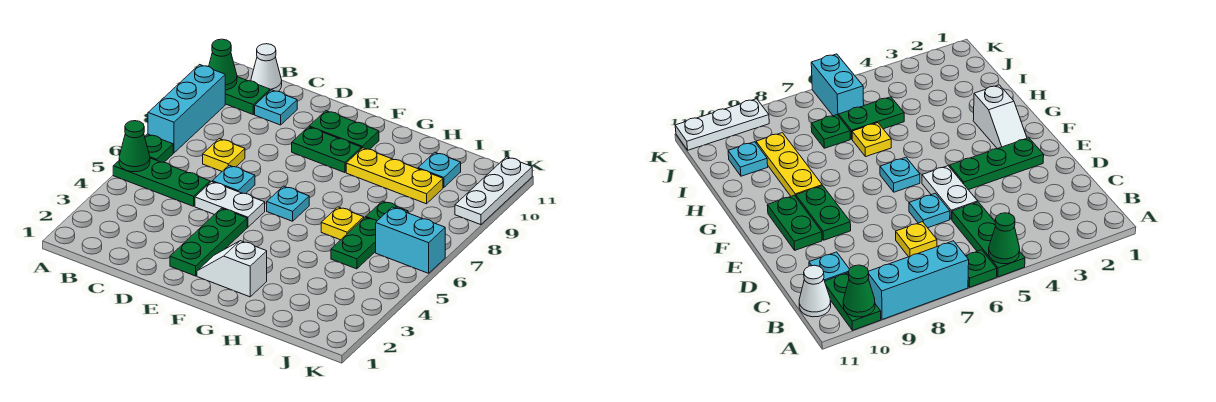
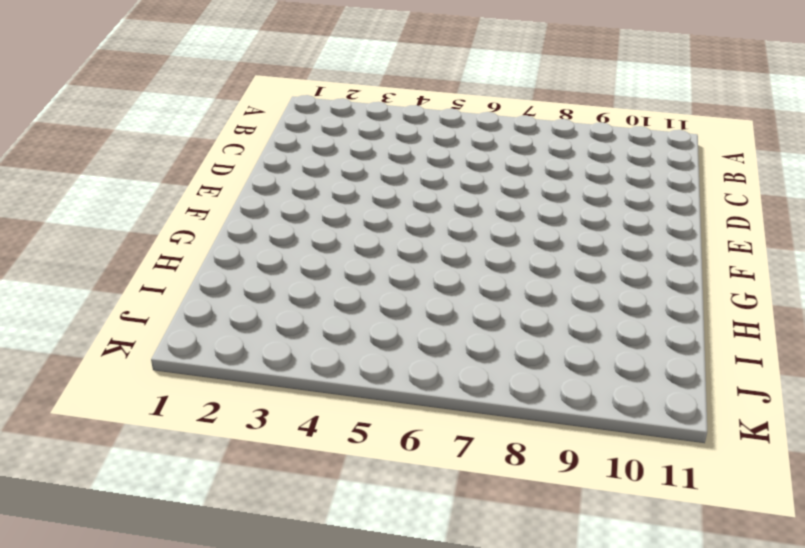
none -> green plate A5:C5 level 1
none -> green plate A6 level 1
none -> cyan brick A7:A9 level 1

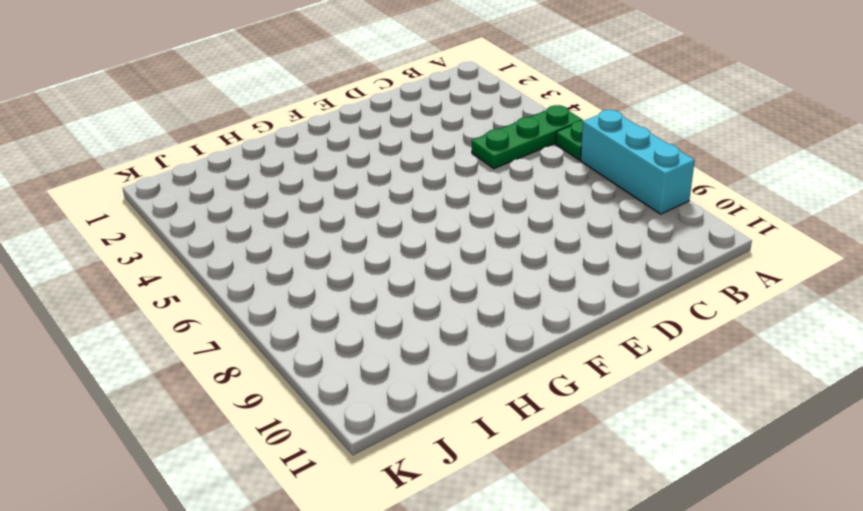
none -> green plate A10:B10 level 1
none -> white cone B11 level 1
none -> yellow plate C7 level 1

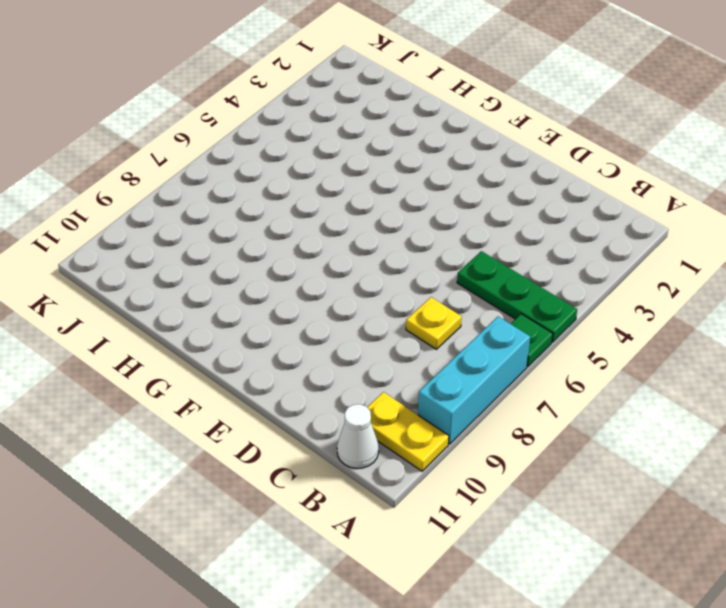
yellow plate A10:B10 level 1 -> green plate A10:B10 level 1
none -> cyan plate C10 level 1
none -> white plate D5:E5 level 1
none -> cyan plate D6 level 1

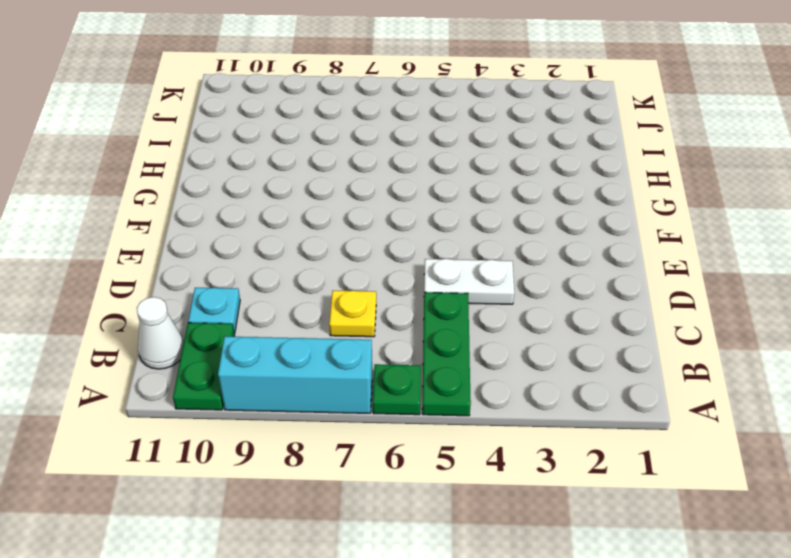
white plate D4:D5 level 1 -> white plate D5:E5 level 1
none -> cyan plate D6 level 1
none -> green plate E2:E4 level 1
none -> green plate E9:F9 level 1

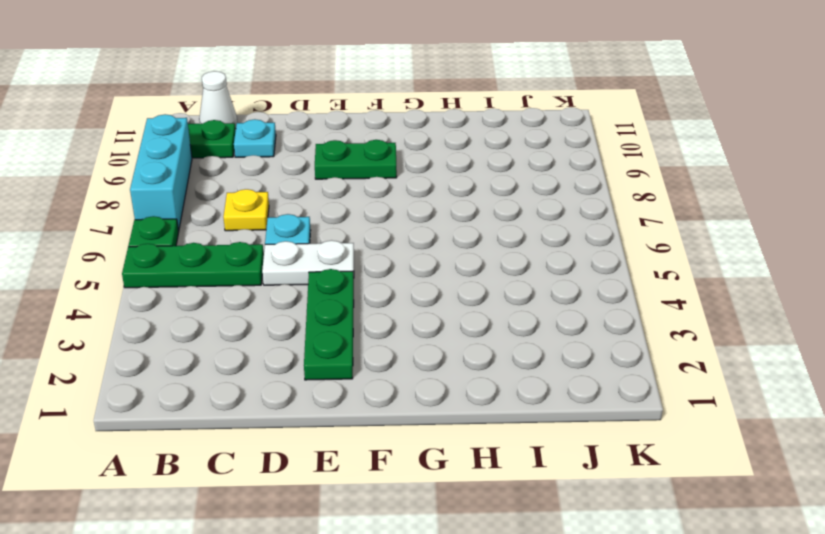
none -> green plate E10:F10 level 1
none -> white slope F2:G2 level 1 top G
none -> cyan plate F6 level 1

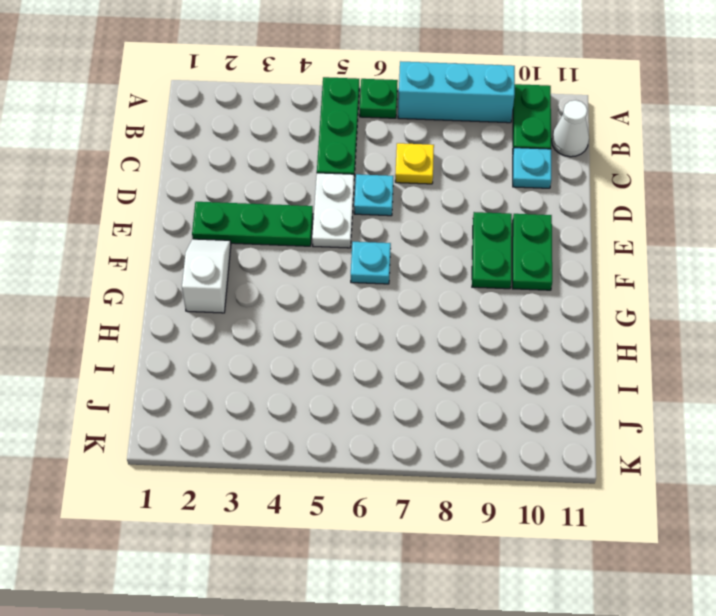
none -> yellow plate G9:I9 level 1
none -> yellow plate H6 level 1
none -> green plate I5:I6 level 1

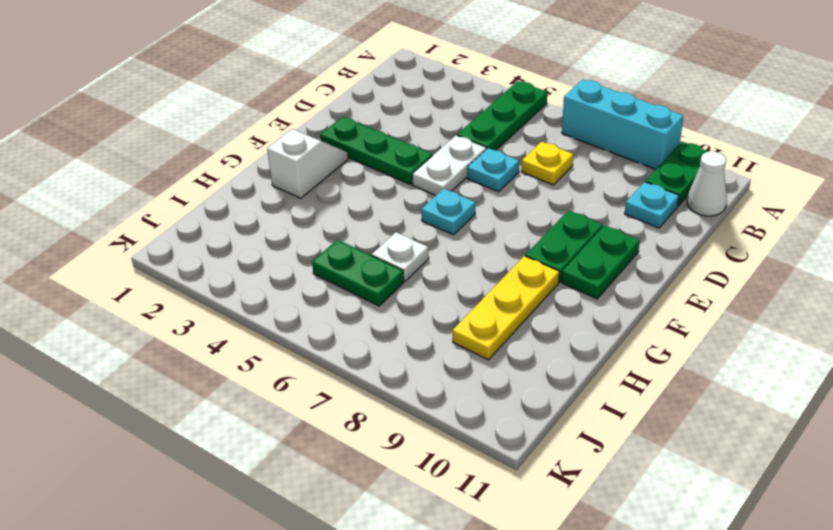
white plate H6 level 1 -> yellow plate H6 level 1
none -> green plate A6 level 1
none -> green plate I7 level 1
none -> cyan plate I10 level 1

